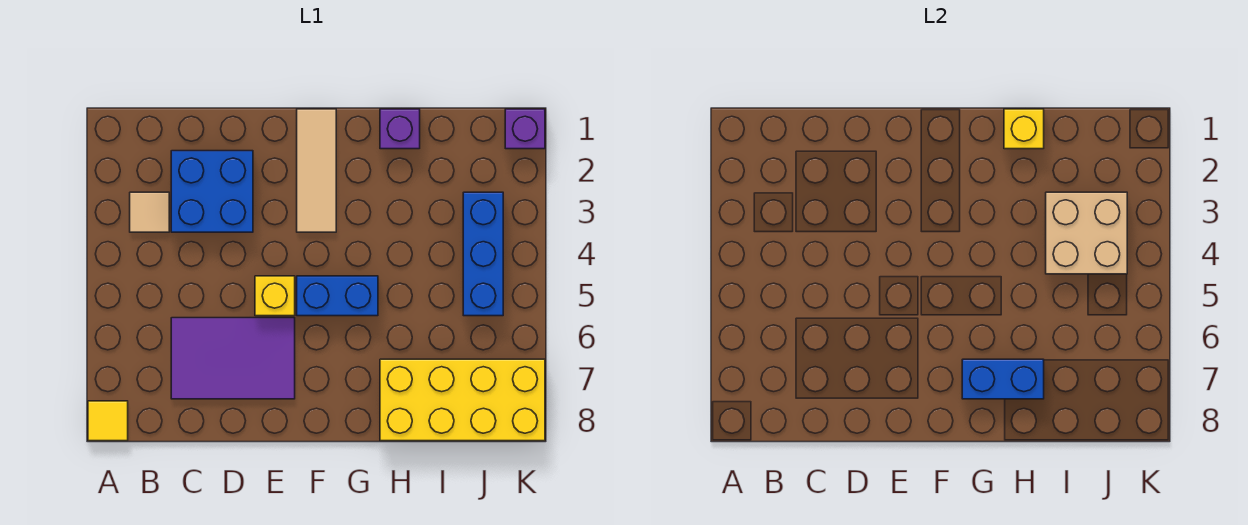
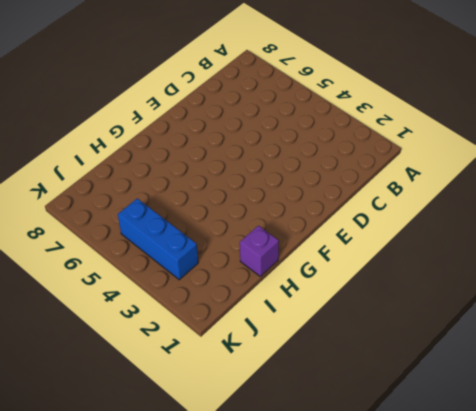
none -> yellow tile A8 level 1
none -> tan tile B3 level 1
none -> blue brick C2:D3 level 1

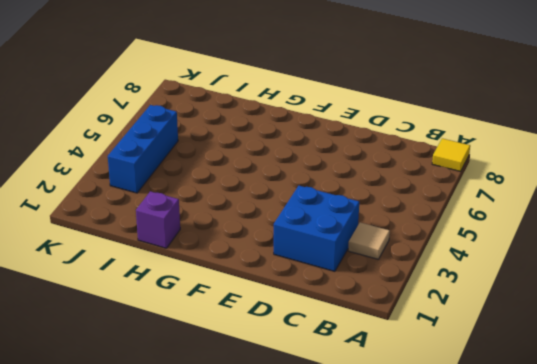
none -> purple tile C6:E7 level 1
none -> yellow brick E5 level 1
none -> tan tile F1:F3 level 1

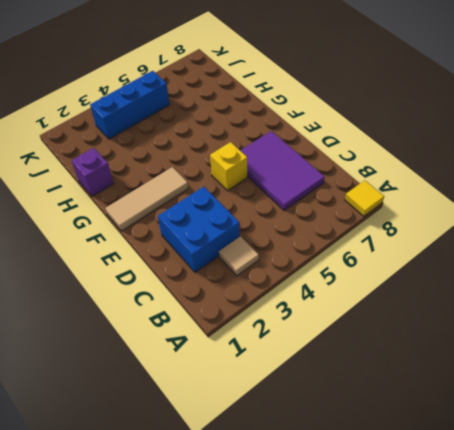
none -> blue brick F5:G5 level 1
none -> yellow brick H7:K8 level 1
none -> purple brick K1 level 1

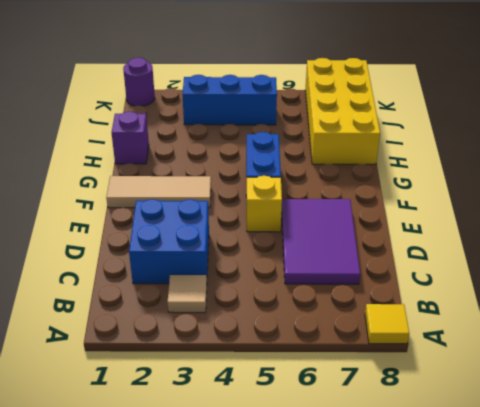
purple round brick K1 level 1 -> purple brick K1 level 1
none -> blue brick G7:H7 level 2
none -> yellow brick H1 level 2
none -> tan brick I3:J4 level 2

